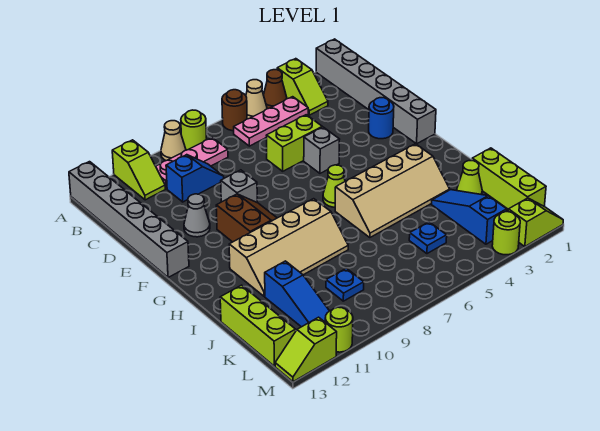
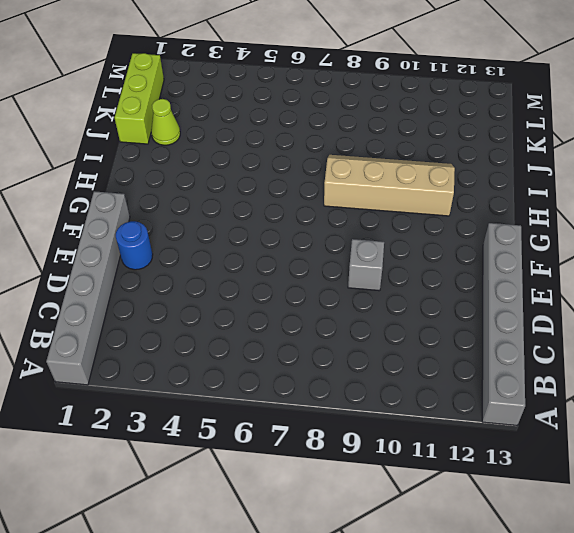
none -> lime slope A3:B3 level 1 top A
none -> brown cone A4 level 1
none -> tan cone A5 level 1
none -> brown round brick A6 level 1

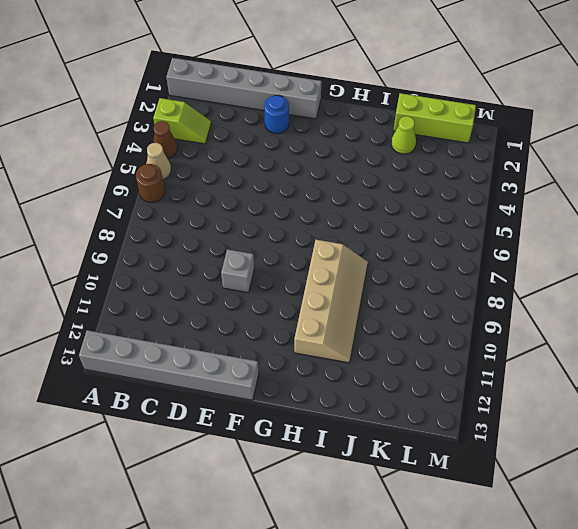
none -> lime round brick A8 level 1
none -> tan cone A9 level 1
none -> lime slope A11:B11 level 1 top A
none -> pink plate B4:B6 level 1

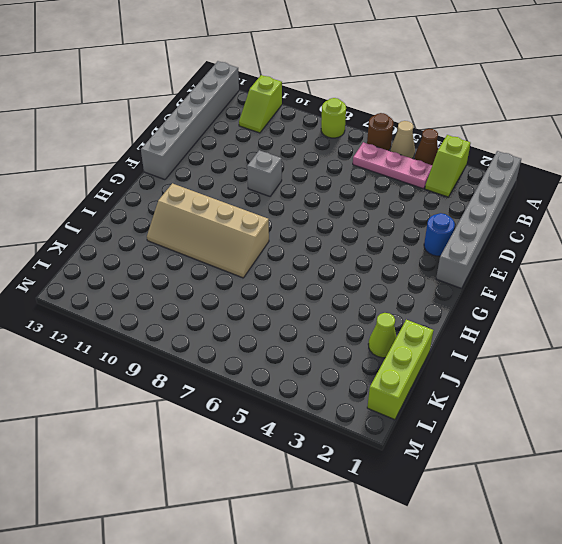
none -> tan cone A9 level 1
none -> pink plate B8:B10 level 1
none -> blue slope C9:C10 level 1 top 10
none -> lime brick D5:D6 level 1

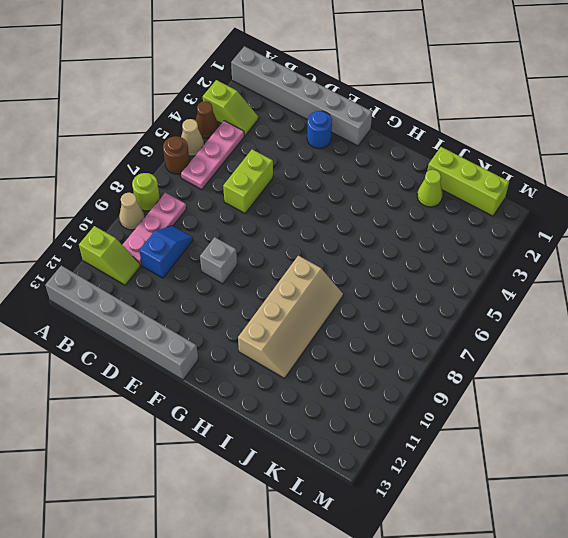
none -> grey brick E5 level 1
none -> grey cone E11 level 1
none -> brown slope F9:G10 level 1 top 10
none -> lime cone G6 level 1

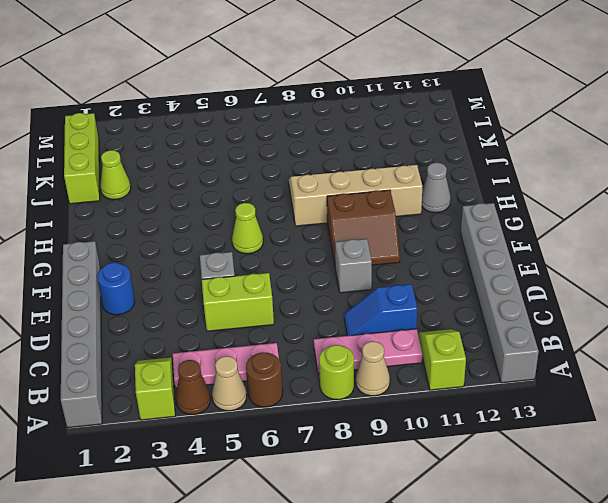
brown slope F9:G10 level 1 top G -> brown slope F9:G10 level 1 top 10
grey cone H12 level 1 -> grey cone E11 level 1
none -> tan slope H3:I6 level 1 top H
none -> blue slope J3:L3 level 1 top L
none -> blue slope J11:L11 level 1 top J
none -> lime brick J13:L13 level 1

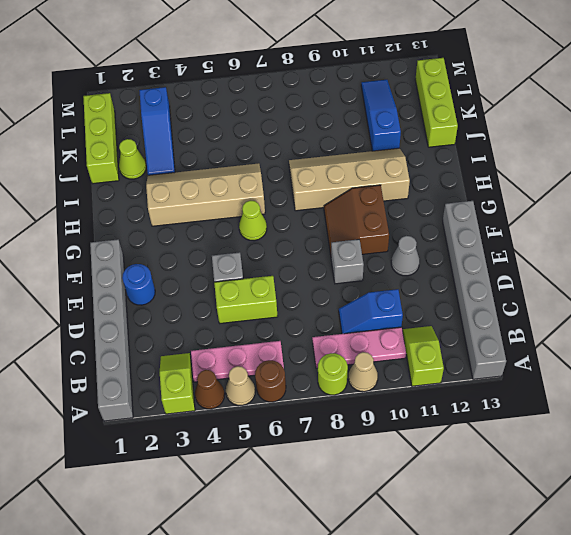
none -> blue plate K5 level 1
none -> blue plate K9 level 1
none -> lime slope M1:M2 level 1 top 2
none -> lime round brick M3 level 1

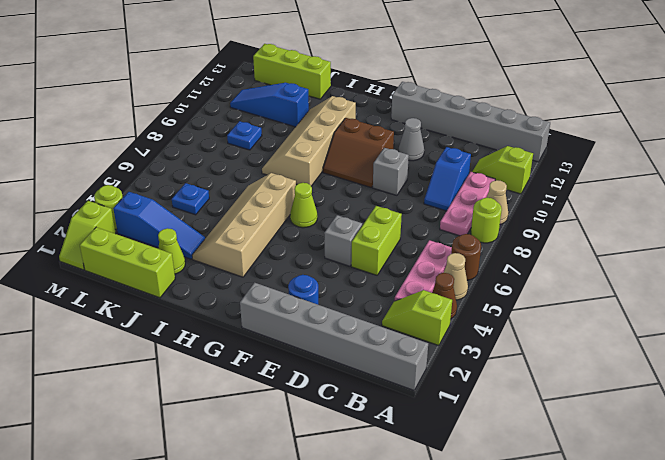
none -> lime round brick M11 level 1
none -> lime slope M12:M13 level 1 top 12

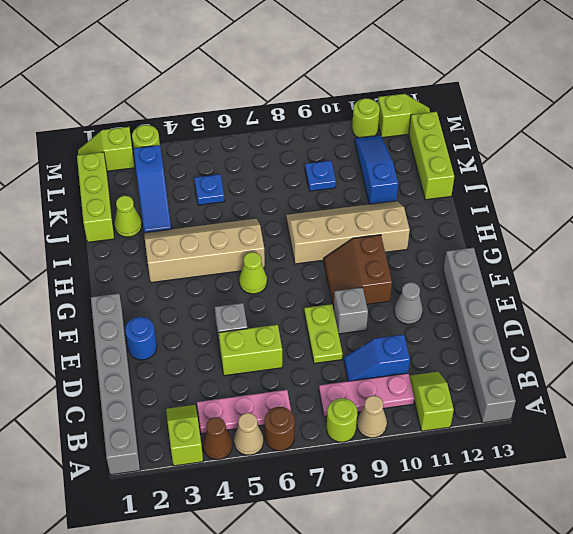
lime plate D8:E8 level 1 -> none

